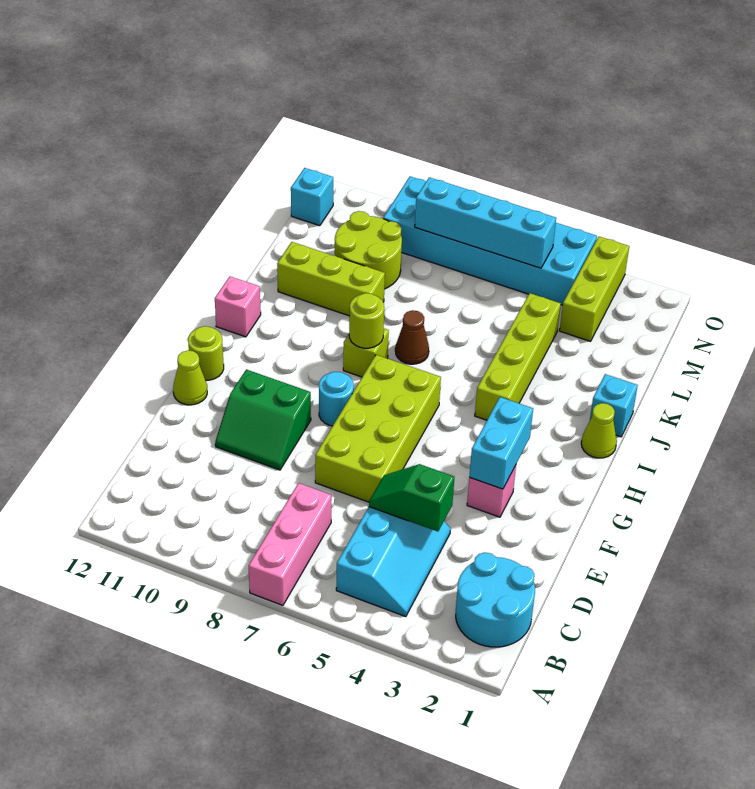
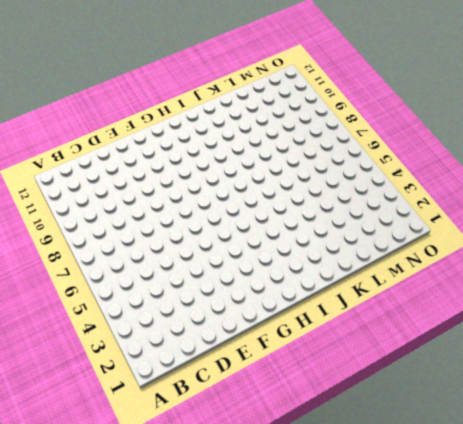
none -> pink brick A7:C7 level 1
none -> cyan round brick B1:C2 level 1
none -> cyan slope B4:D5 level 1 top 5

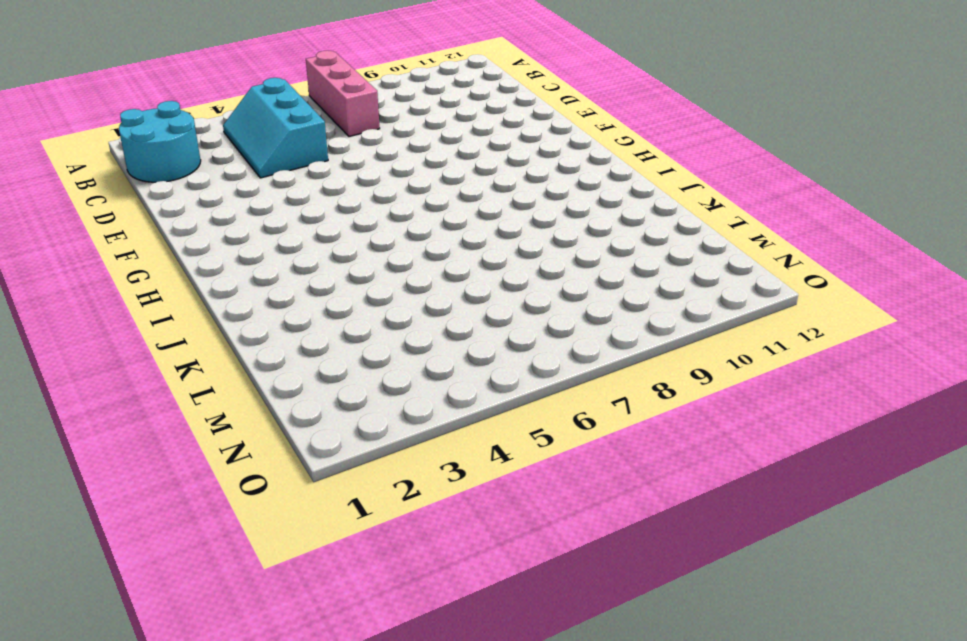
none -> lime brick E6:H7 level 1
none -> green slope E9:F10 level 1 top F
none -> pink brick F3 level 1

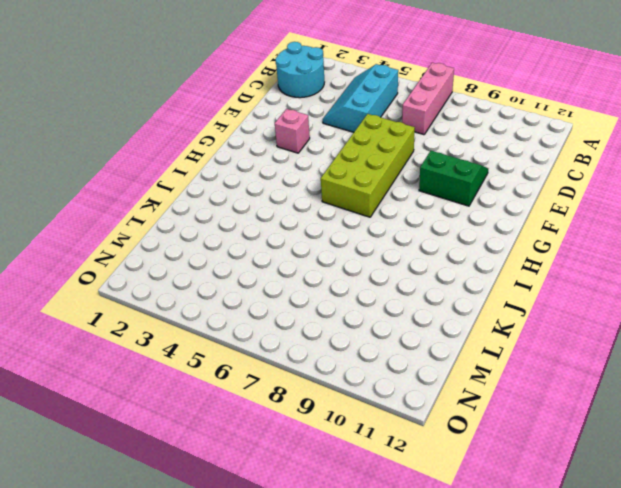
none -> lime cone F12 level 1
none -> cyan round brick G8 level 1
none -> lime round brick G12 level 1

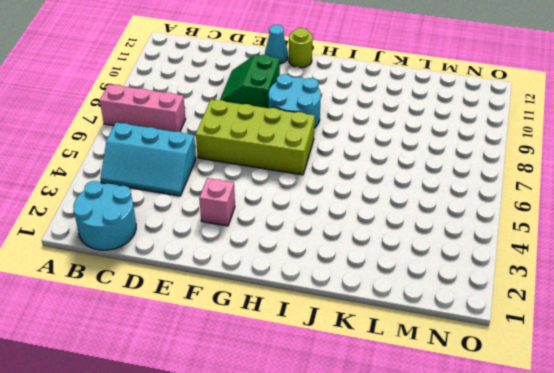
cyan cone F12 level 1 -> lime cone F12 level 1
cyan round brick G8:H9 level 1 -> cyan round brick G8 level 1
none -> lime cone I1 level 1
none -> lime brick I4:L4 level 1
none -> lime brick I8 level 1

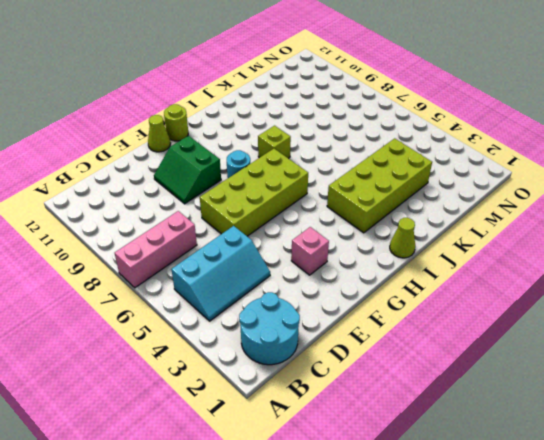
lime brick I3:L4 level 1 -> lime brick I4:L4 level 1
none -> pink brick I12 level 1
none -> cyan brick J1 level 1
none -> brown cone J7 level 1

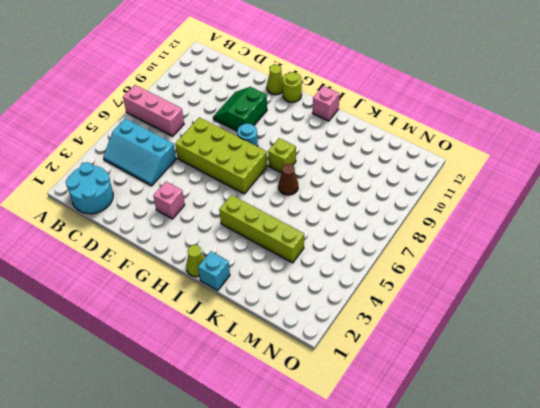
none -> lime brick K9:K11 level 1
none -> lime round brick L9:M10 level 1
none -> lime brick M3:O3 level 1

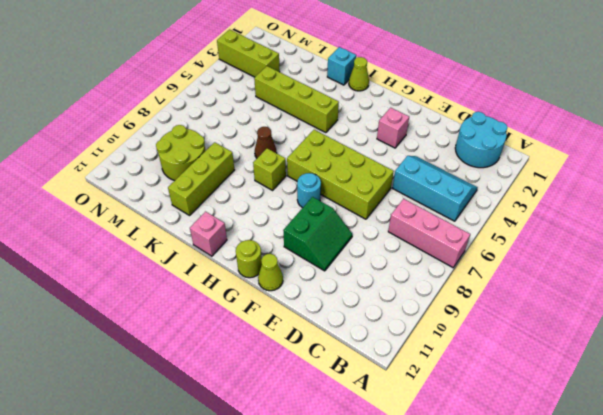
none -> cyan brick N4:O9 level 1
none -> cyan brick N12 level 1
none -> green slope D4:D5 level 2 top 4

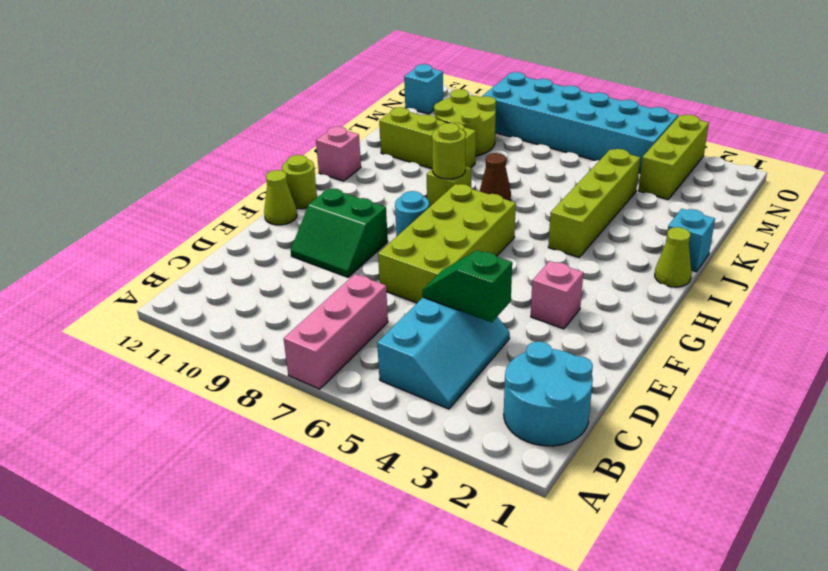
none -> cyan brick F3:G3 level 2
none -> cyan brick N5:N8 level 2

